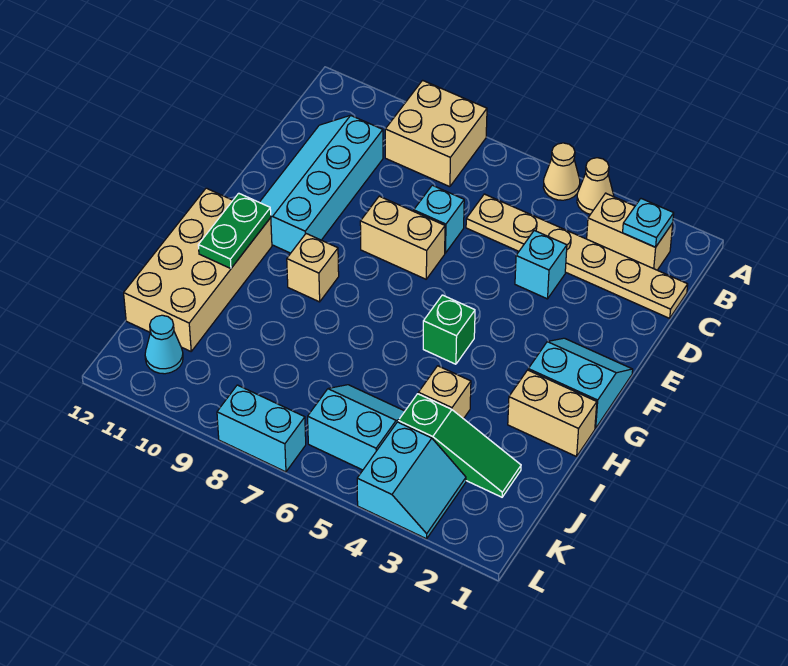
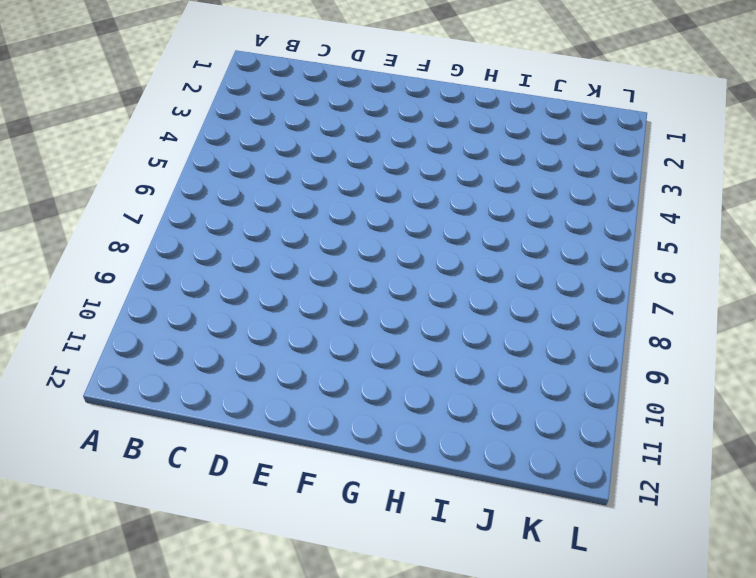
none -> tan cone A4 level 1
none -> tan cone A5 level 1
none -> tan brick A8:B9 level 1

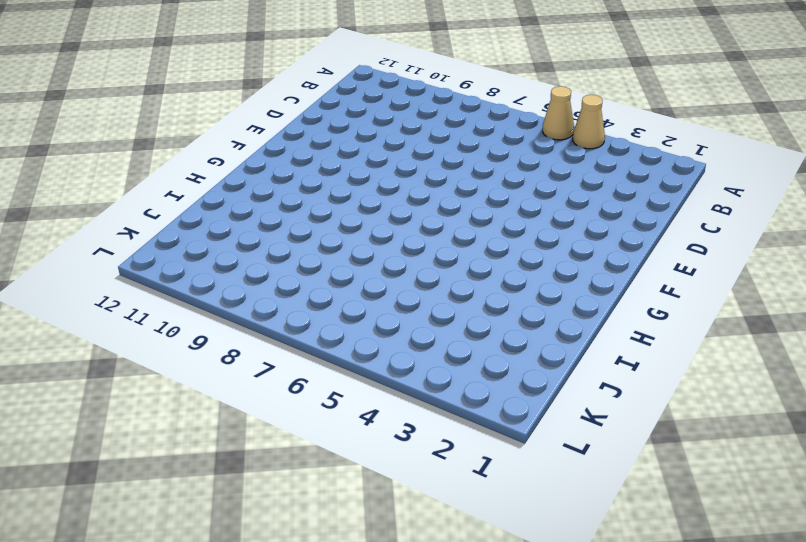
none -> tan brick A8:B9 level 1
none -> tan brick B2:B3 level 1
none -> tan plate C1:C6 level 1

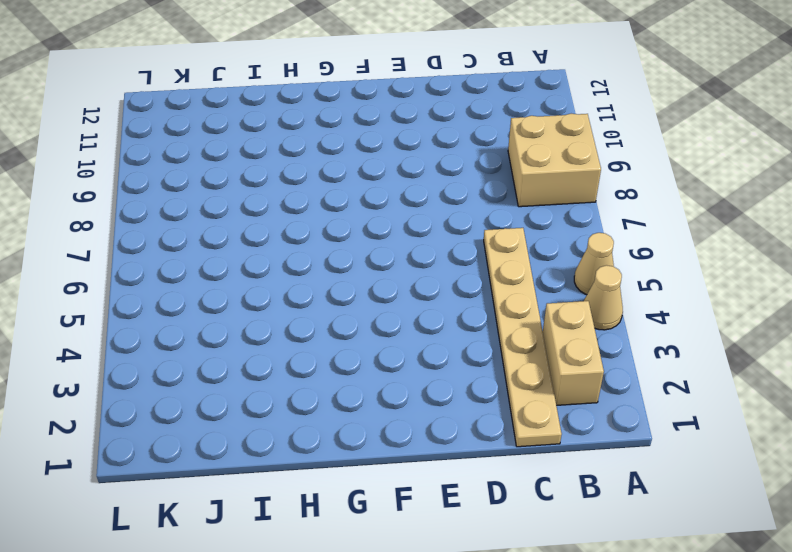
none -> cyan slope C10:F11 level 1 top 10
none -> cyan brick D4 level 1
none -> cyan brick D7 level 1

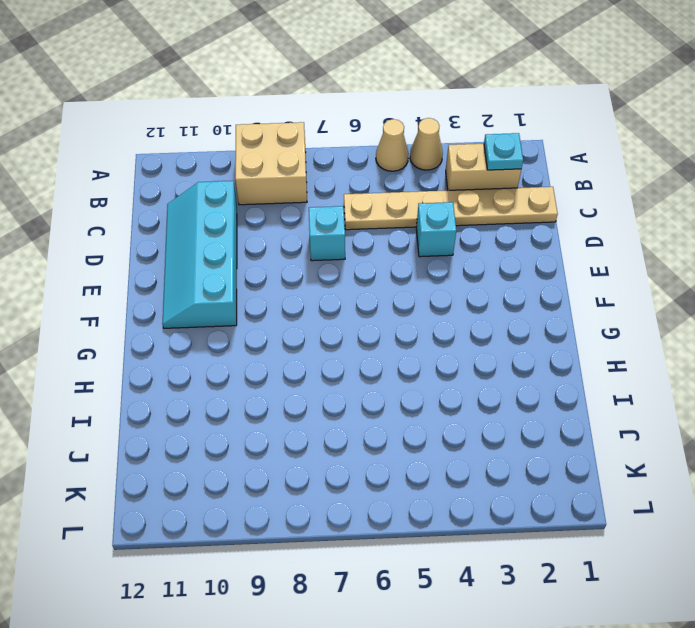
none -> tan brick E7:E8 level 1
none -> cyan slope F1:G2 level 1 top G
none -> green brick G5 level 1

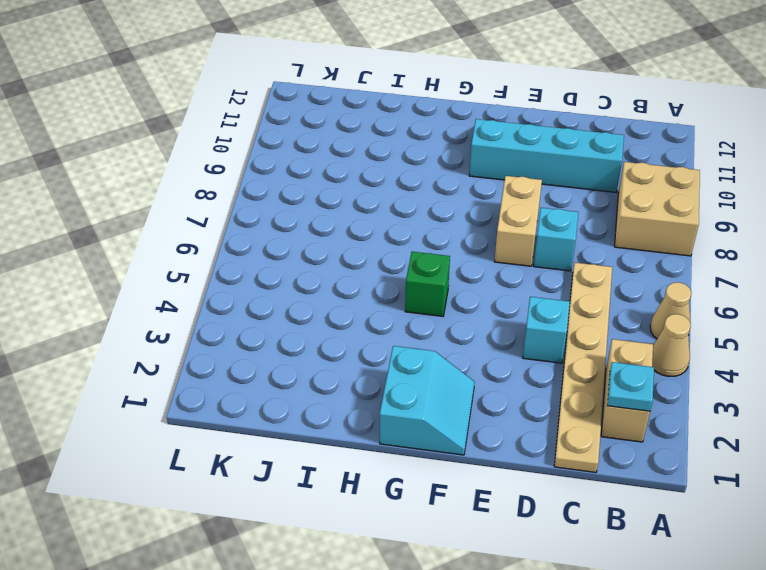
none -> tan brick G9 level 1
none -> tan brick G11:J12 level 1
none -> tan brick H1:H2 level 1

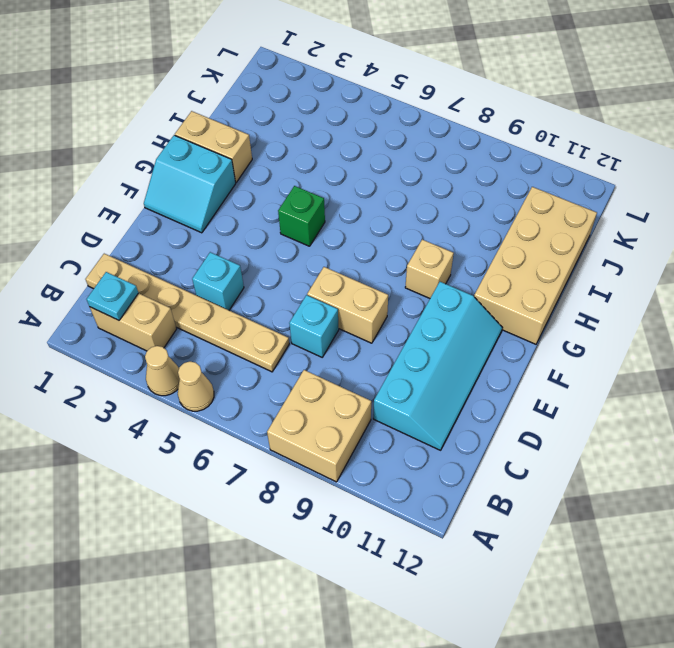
none -> tan brick I4 level 1
none -> green slope J2:J4 level 1 top 4
none -> cyan slope J5:K6 level 1 top K

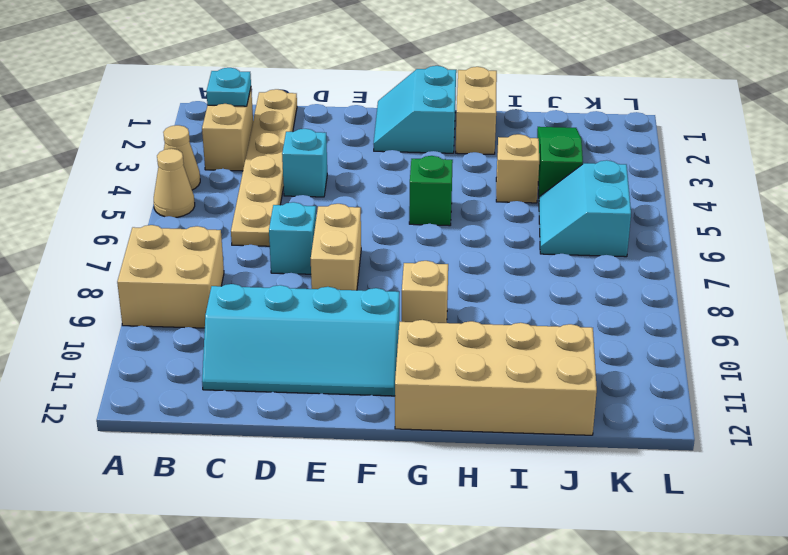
none -> cyan slope K3:L4 level 1 top 4
none -> cyan cone K11 level 1
none -> cyan brick L7:L8 level 1

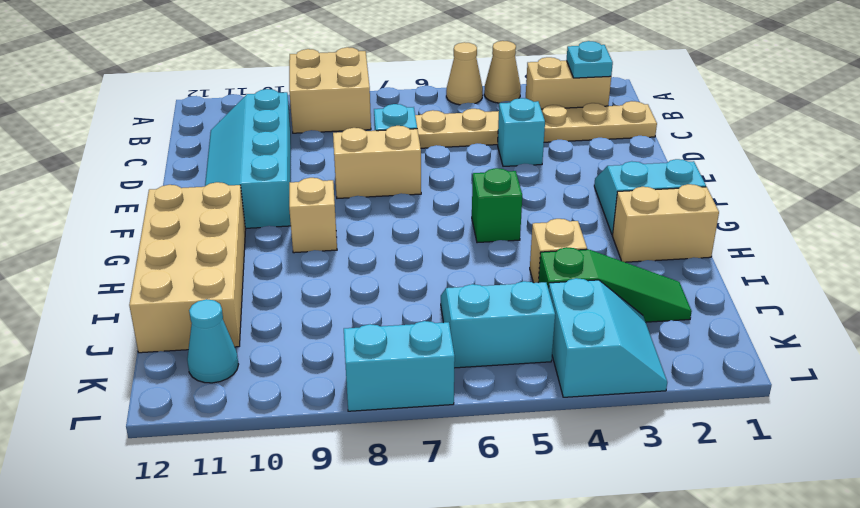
none -> green plate G11:H11 level 2

